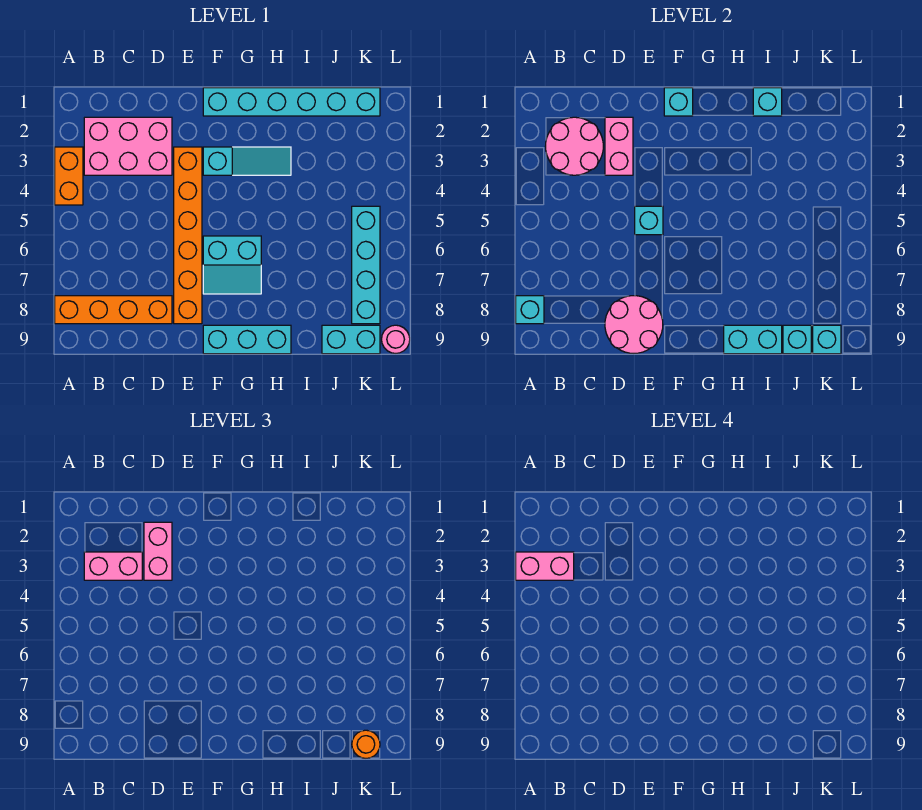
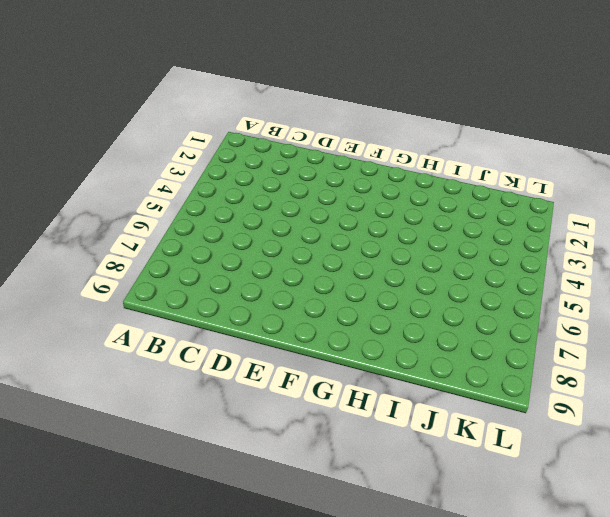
none -> orange brick A3:A4 level 1
none -> orange brick A8:D8 level 1
none -> pink brick B2:D3 level 1

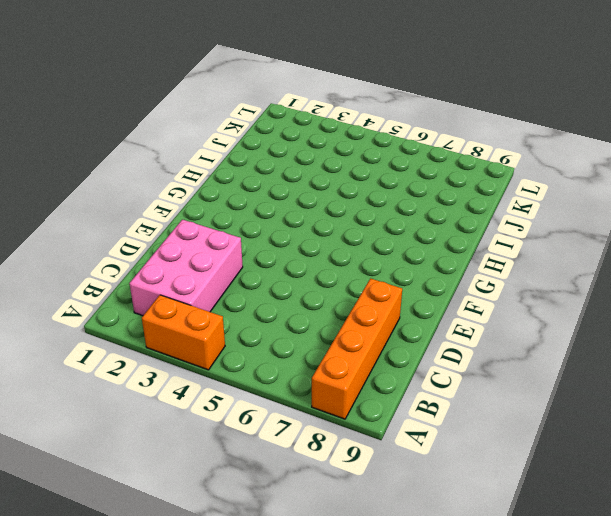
none -> orange brick E3:E8 level 1
none -> cyan brick F1:K1 level 1
none -> cyan slope F3:H3 level 1 top F

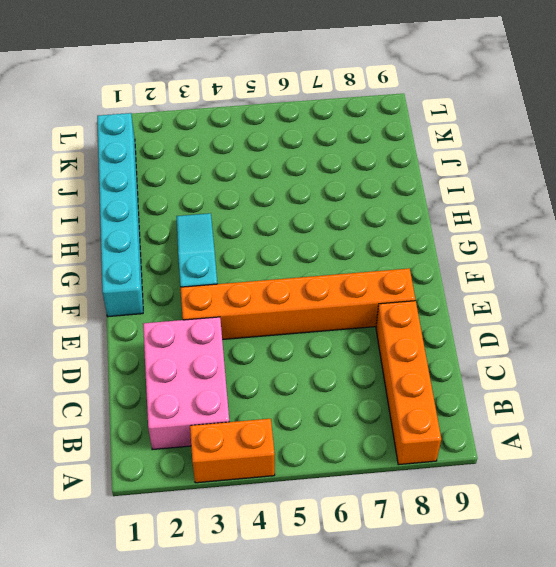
none -> cyan slope F6:G7 level 1 top 6
none -> cyan brick F9:H9 level 1
none -> cyan brick J9:K9 level 1

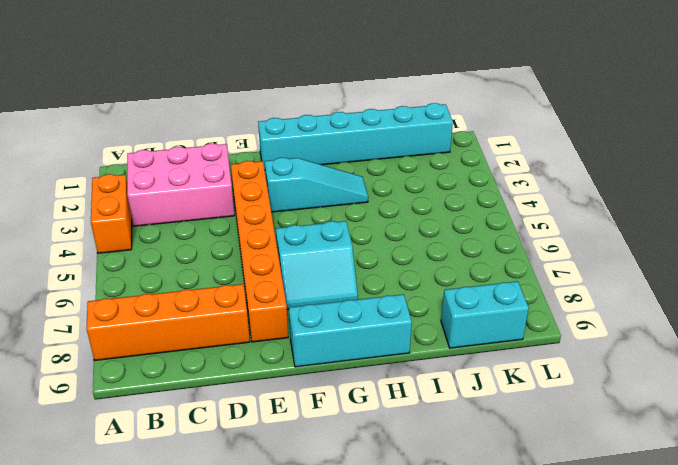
none -> cyan brick K5:K8 level 1
none -> pink round brick L9 level 1
none -> cyan brick A8 level 2

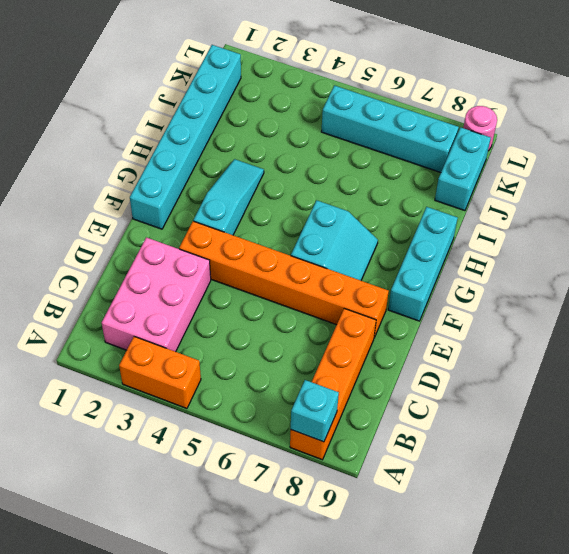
none -> pink round brick B2:C3 level 2
none -> pink brick D2:D3 level 2
none -> pink round brick D8:E9 level 2

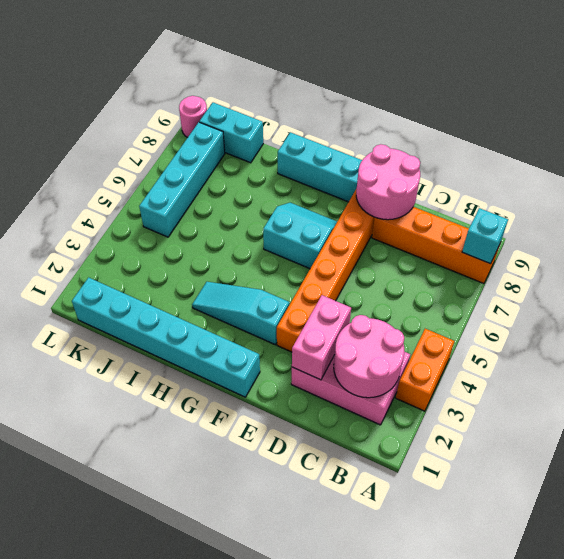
none -> cyan brick E5 level 2
none -> cyan brick F1 level 2
none -> cyan brick H9:I9 level 2

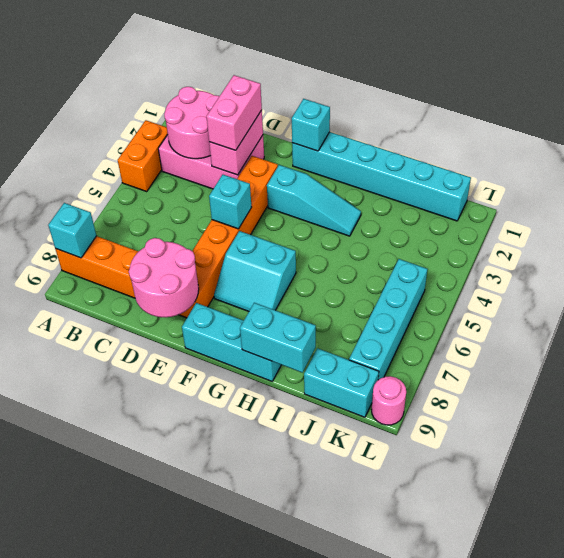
none -> cyan brick I1 level 2
none -> cyan brick J9 level 2
none -> cyan brick K9 level 2

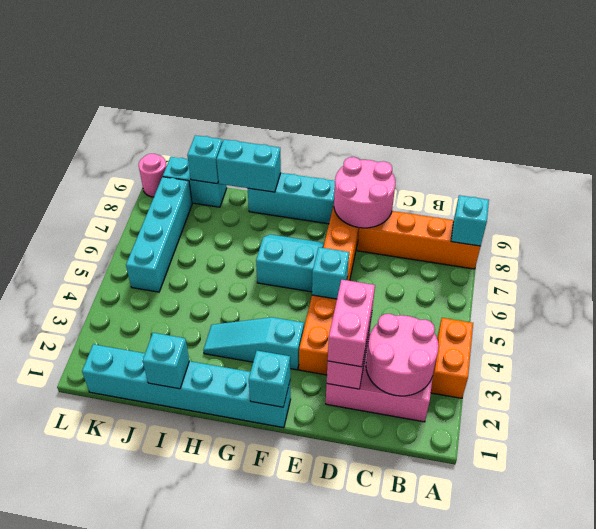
none -> cyan brick K9 level 2
none -> pink brick B3:C3 level 3
none -> orange round brick K9 level 3

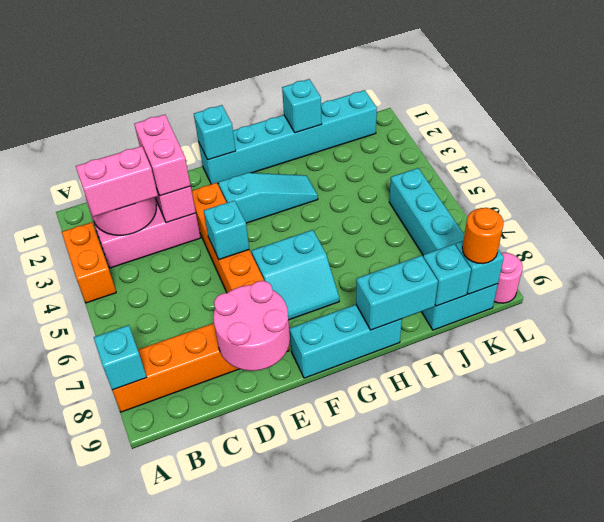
none -> pink brick A3:B3 level 4

